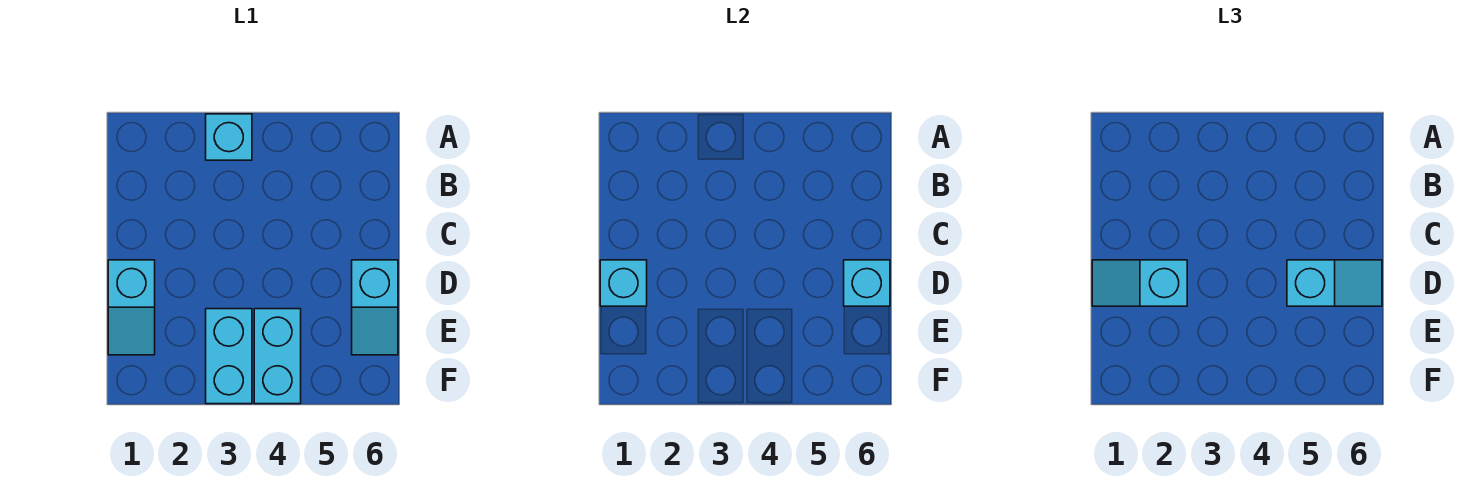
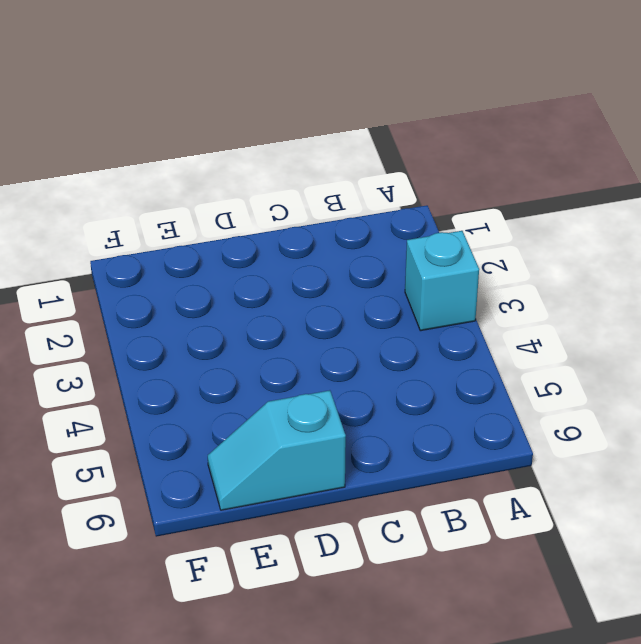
none -> cyan slope D1:E1 level 1 top D
none -> cyan brick E3:F3 level 1

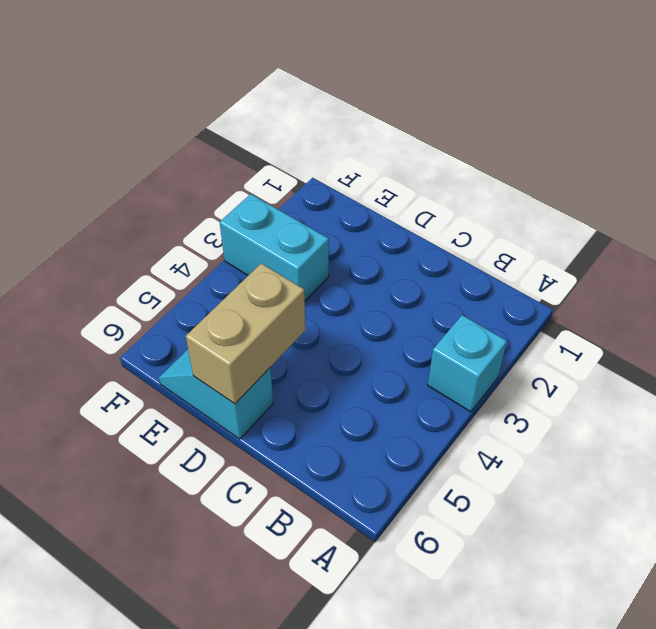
tan brick D5:D6 level 2 -> cyan brick D6 level 2
none -> cyan slope D1:E1 level 1 top D
none -> cyan brick E4:F4 level 1

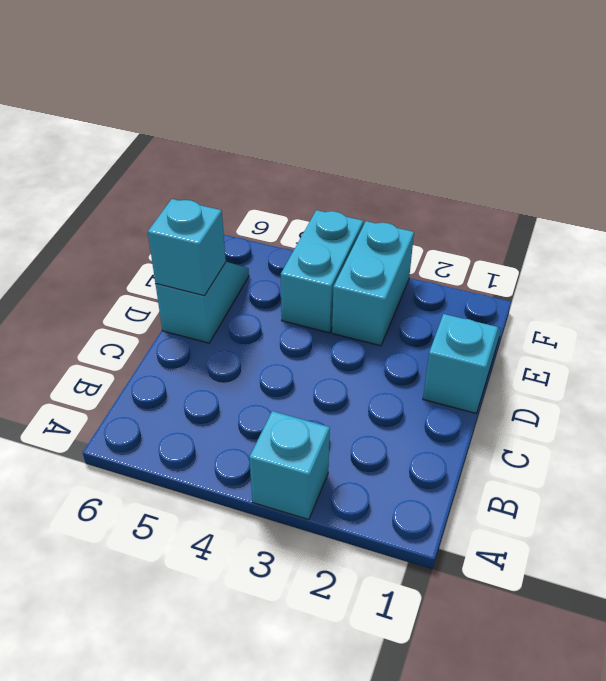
none -> cyan brick D1 level 2
none -> cyan slope D1:D2 level 3 top 2

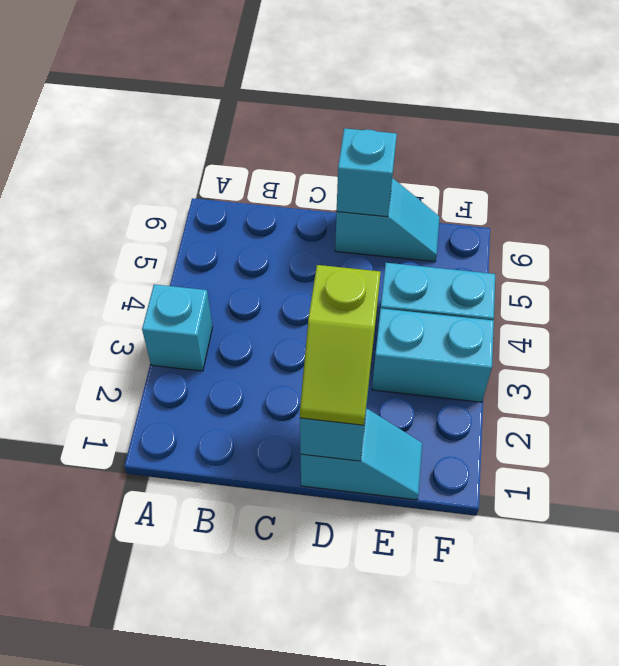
lime slope D1:D2 level 3 top 2 -> cyan slope D1:D2 level 3 top 2
none -> cyan slope D5:D6 level 3 top 5

